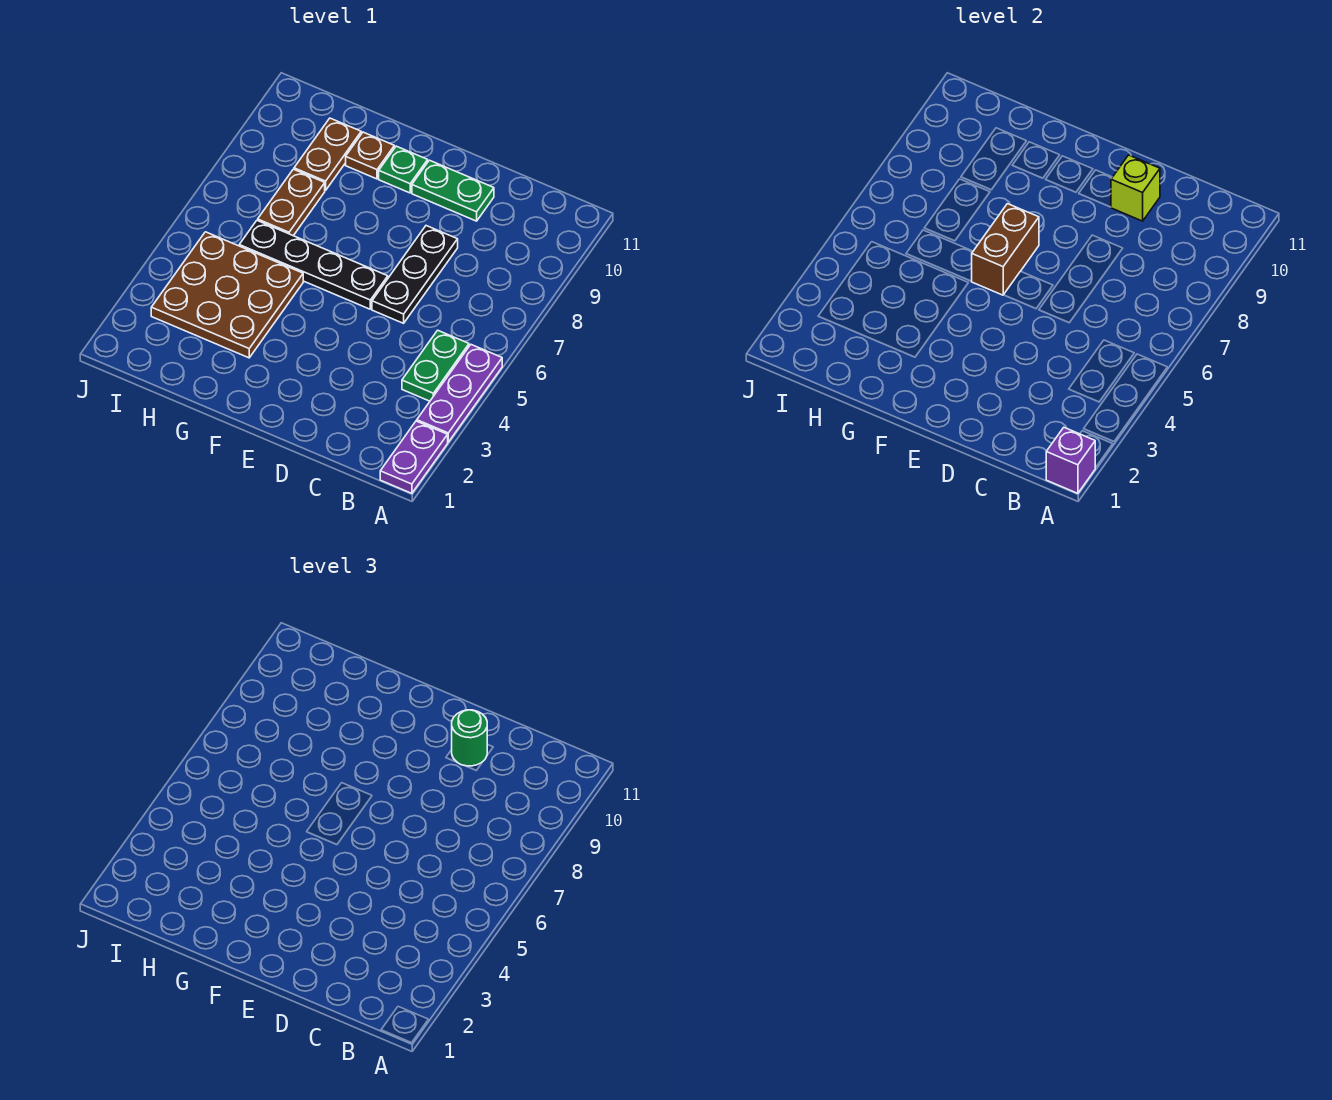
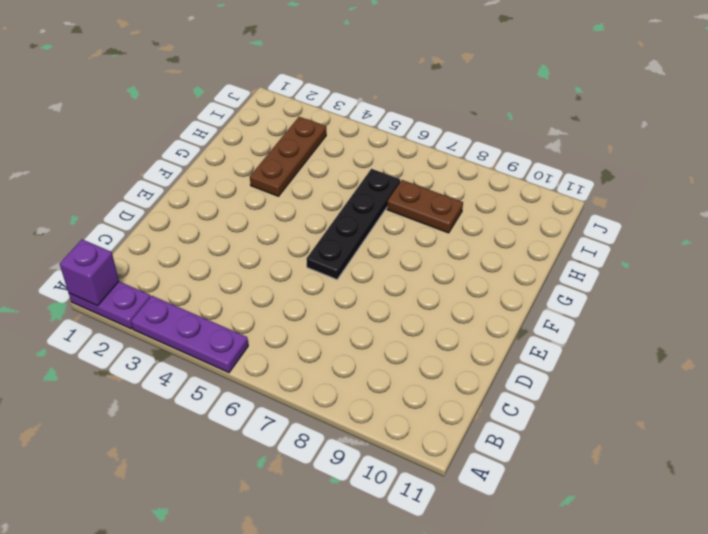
brown plate G3:I3 level 1 -> brown plate G3:I5 level 1
none -> green plate B4:B5 level 1
none -> black plate D6:D8 level 1
none -> green plate D10:E10 level 1

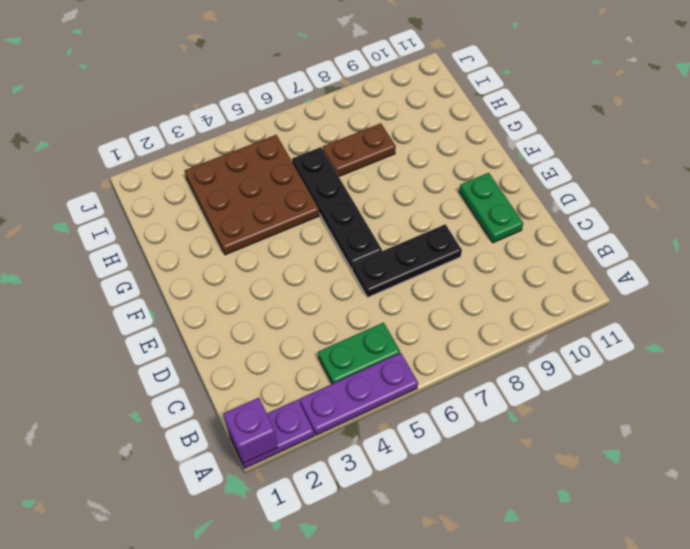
none -> green plate F10 level 1
none -> brown plate G10 level 1
none -> brown plate H9:H10 level 1

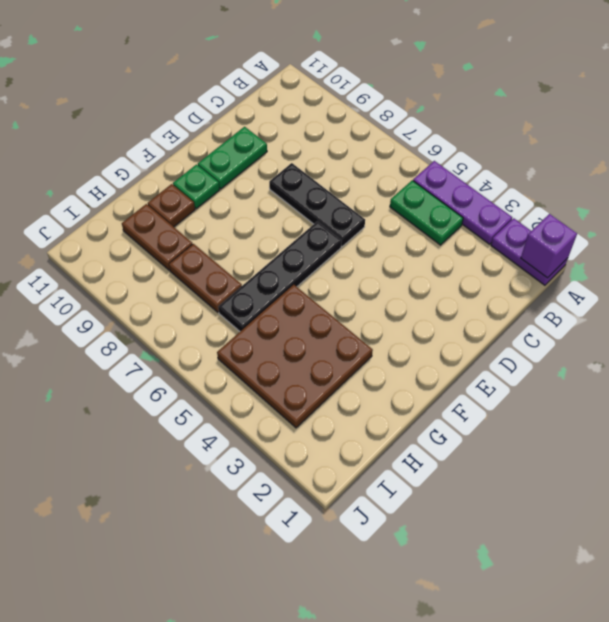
none -> lime brick D10 level 2
none -> brown brick F6:F7 level 2
none -> green round brick D10 level 3

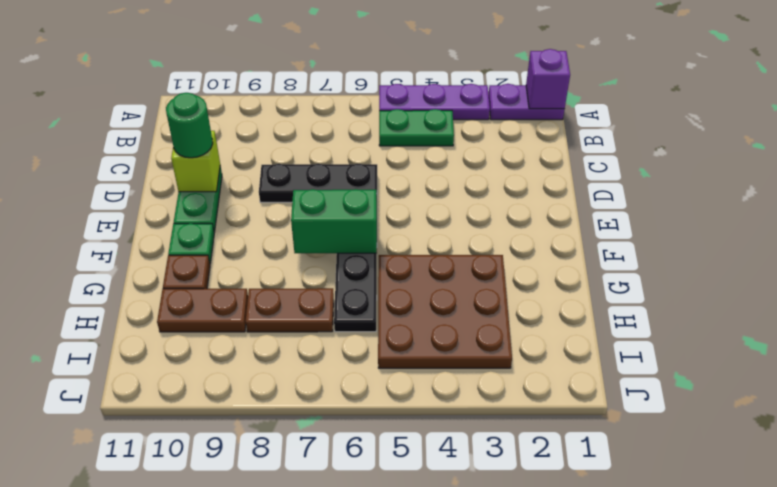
green brick F6:F7 level 2 -> brown brick F6:F7 level 2

